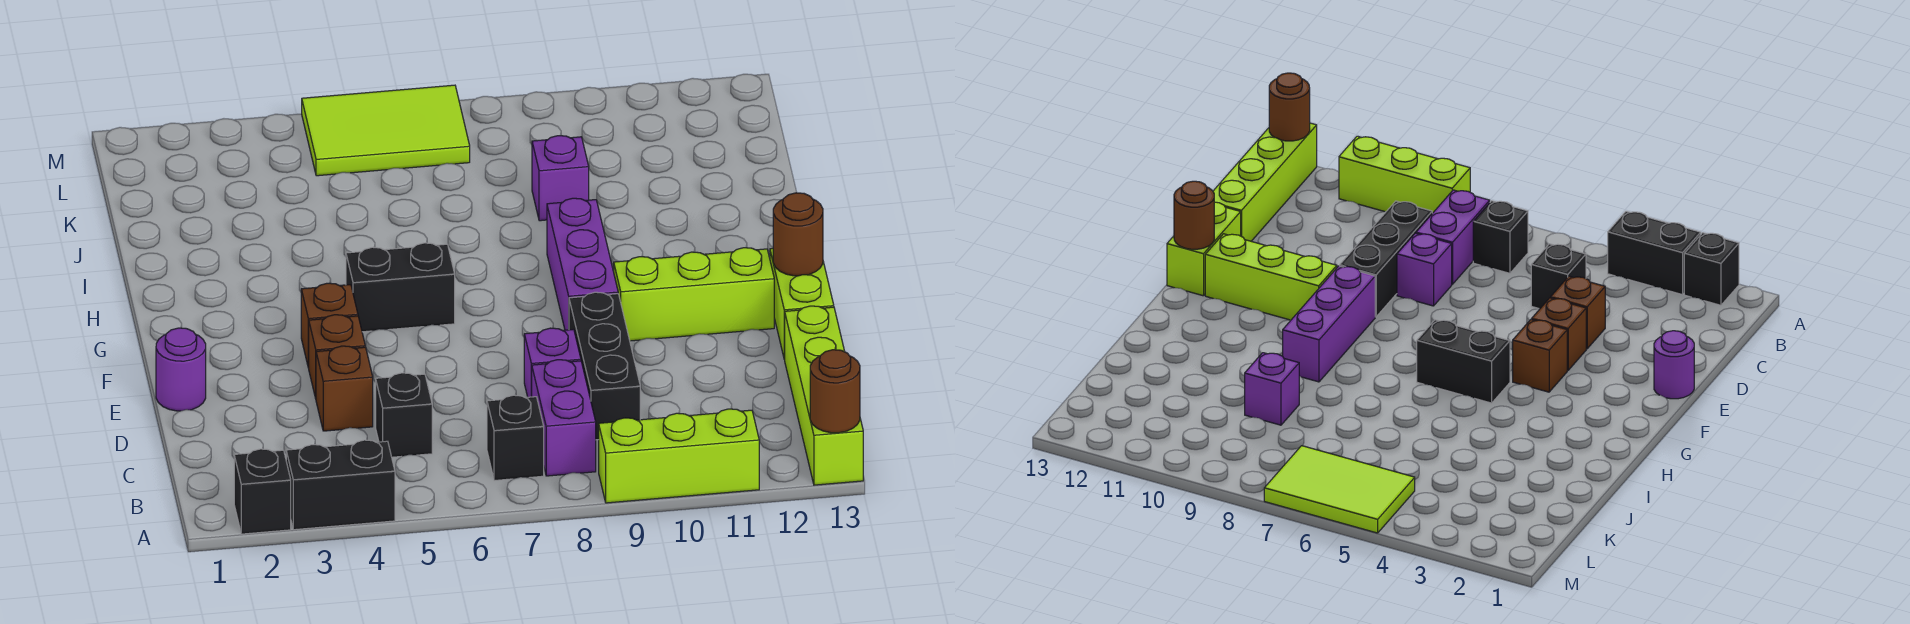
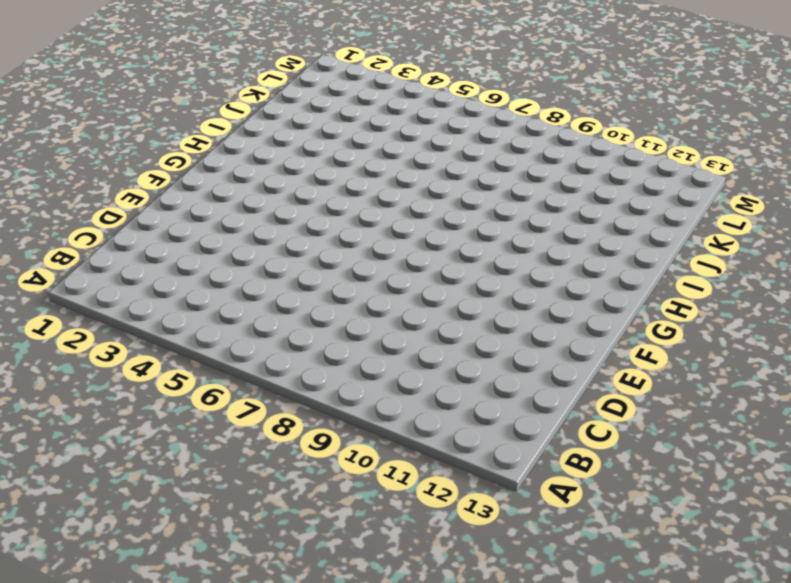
none -> black brick A2 level 1
none -> black brick A3:A4 level 1
none -> lime brick A9:A11 level 1

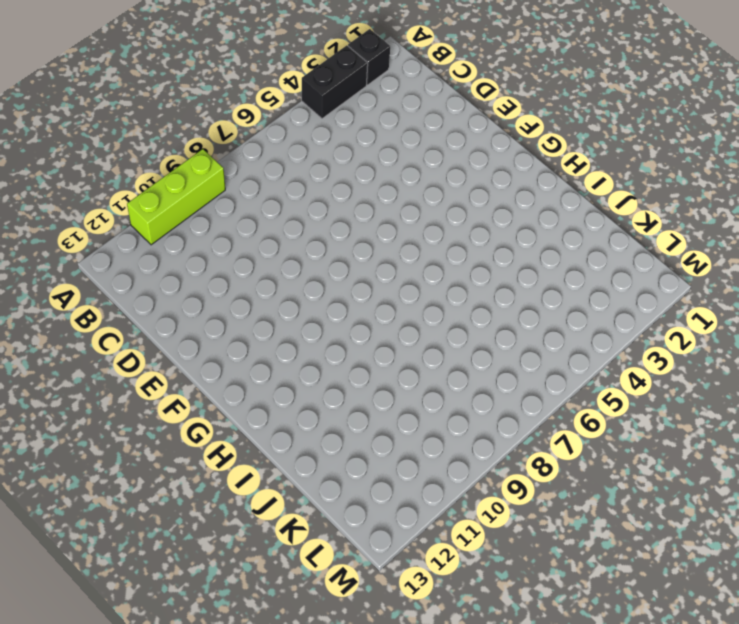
none -> lime brick A13:D13 level 1
none -> black brick B7 level 1
none -> purple brick B8:C8 level 1

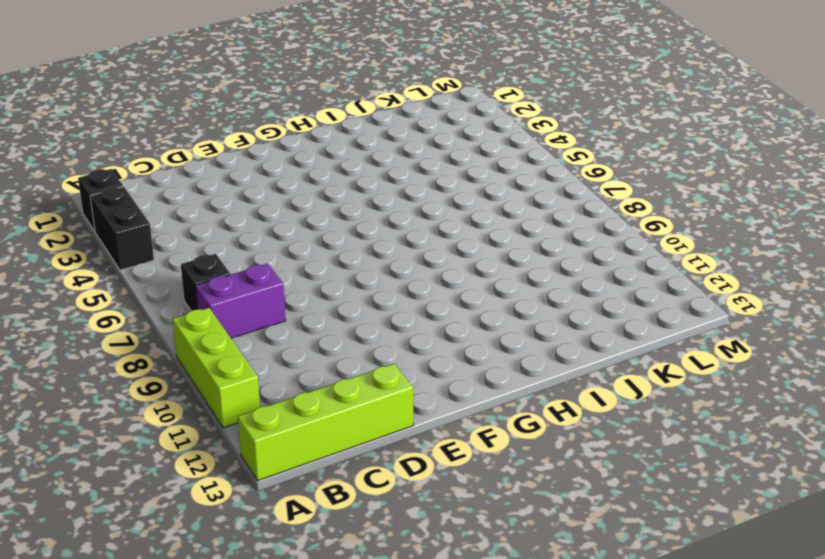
none -> black brick C5 level 1
none -> black brick C9:E9 level 1
none -> brown brick D4 level 1

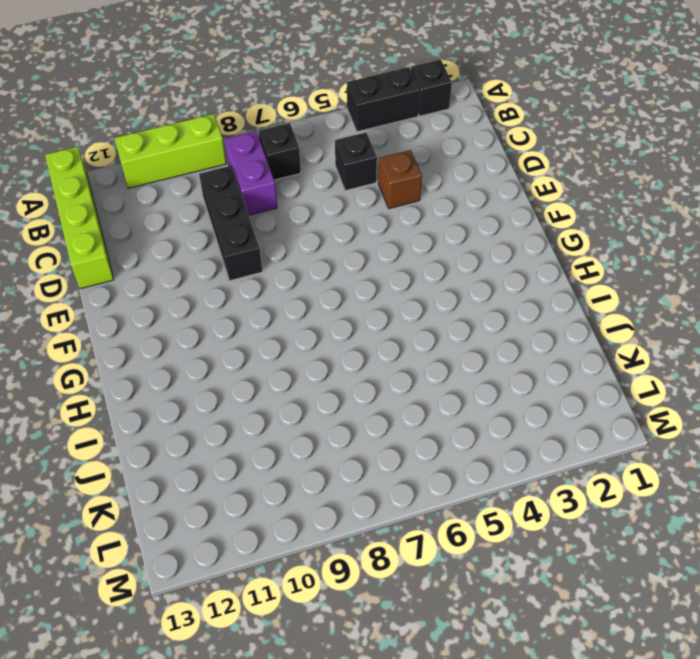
none -> purple brick D8 level 1
none -> purple round brick E1 level 1
none -> brown brick E4 level 1

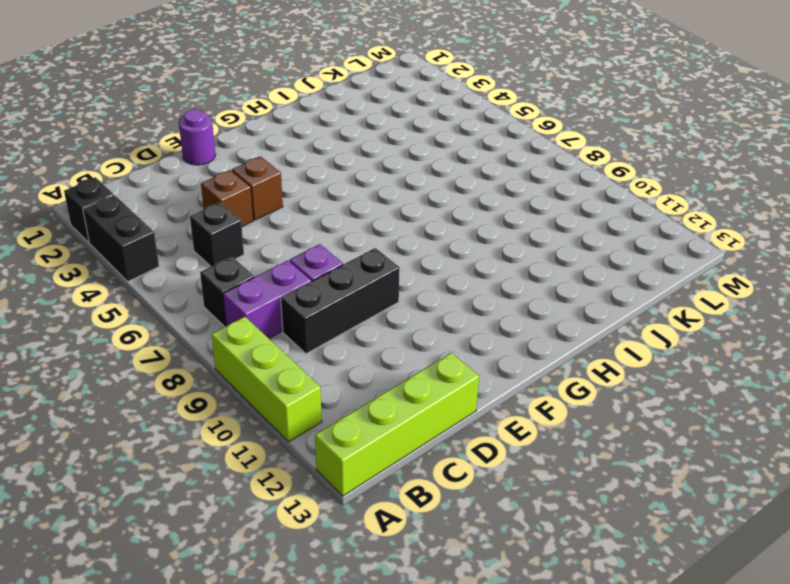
none -> lime brick E13:F13 level 1
none -> brown brick F4 level 1
none -> purple brick F9:H9 level 1

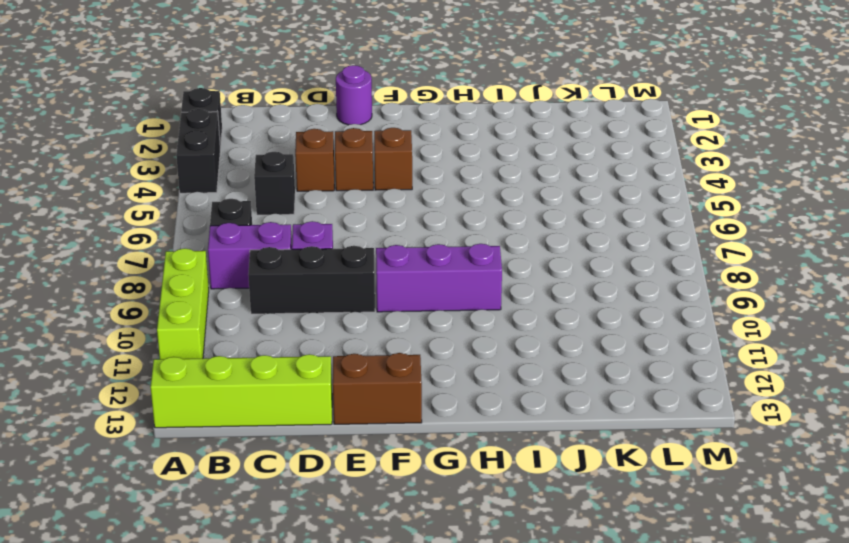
brown brick E13:F13 level 1 -> lime brick E13:F13 level 1
none -> lime brick F10:F12 level 1
none -> black brick G5:G6 level 1
none -> purple brick J9 level 1

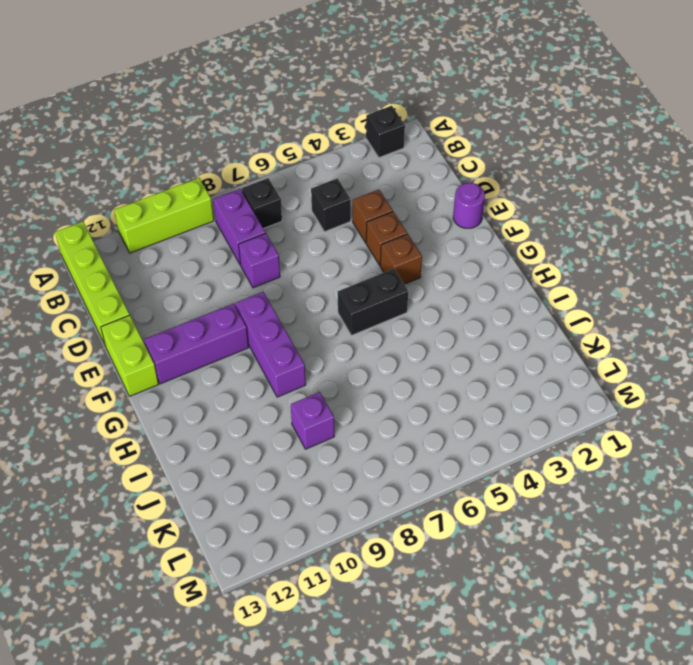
purple brick F10:F12 level 1 -> lime brick F10:F12 level 1
none -> black brick A3:A4 level 1
none -> black brick C9:E9 level 1
none -> lime tile L5:M7 level 1

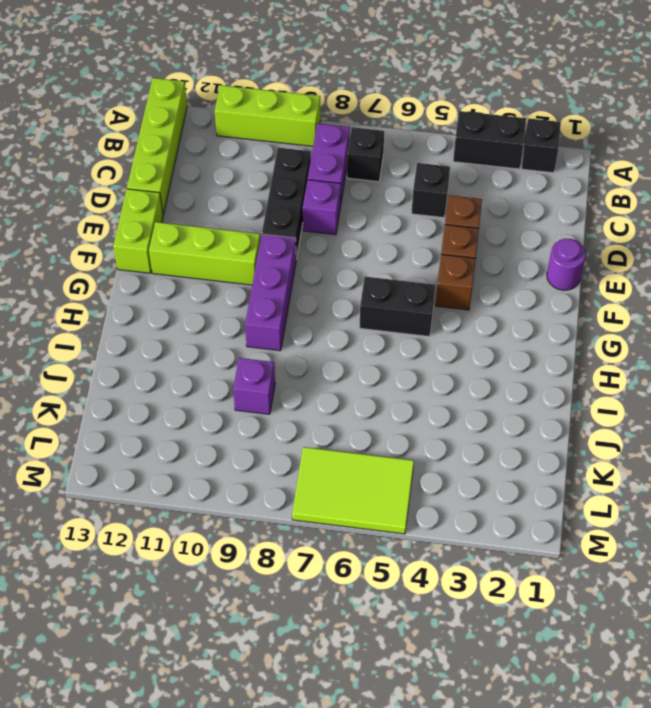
none -> brown round brick A13 level 2
none -> brown round brick F13 level 2

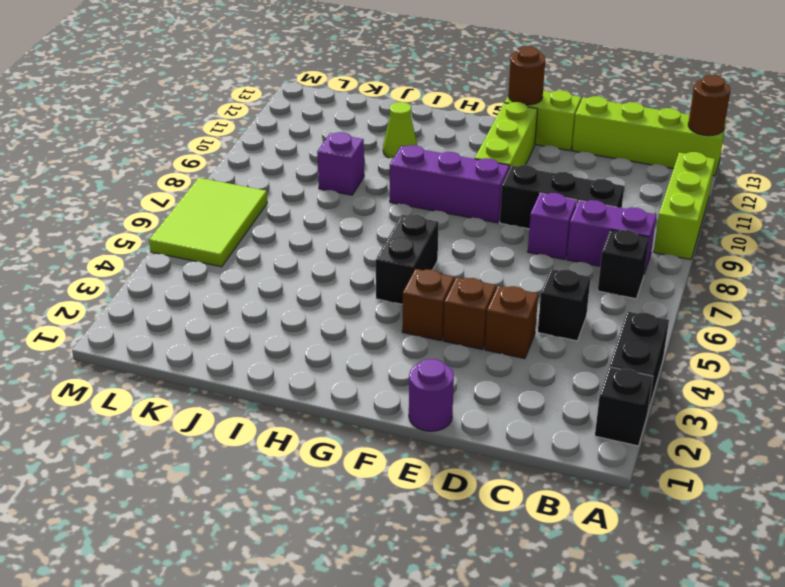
lime cone I11 level 1 -> none

